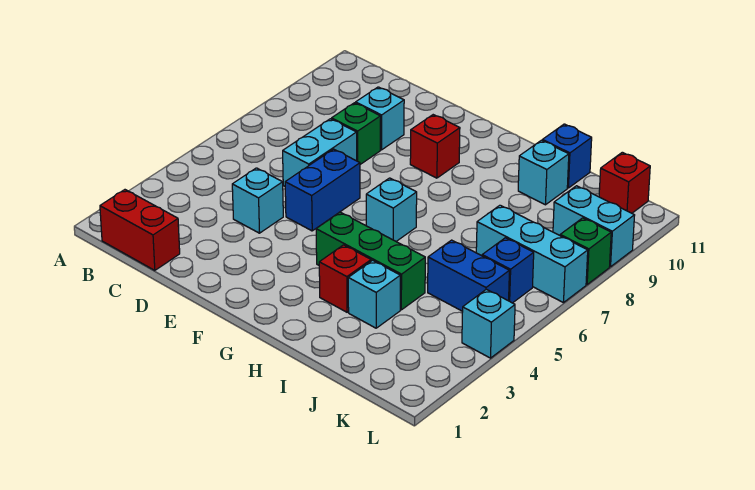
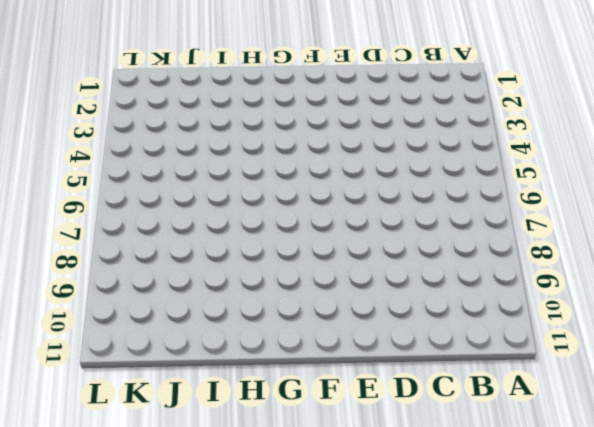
none -> red brick B1:C1 level 1
none -> cyan brick D4 level 1
none -> cyan brick D6:D7 level 1

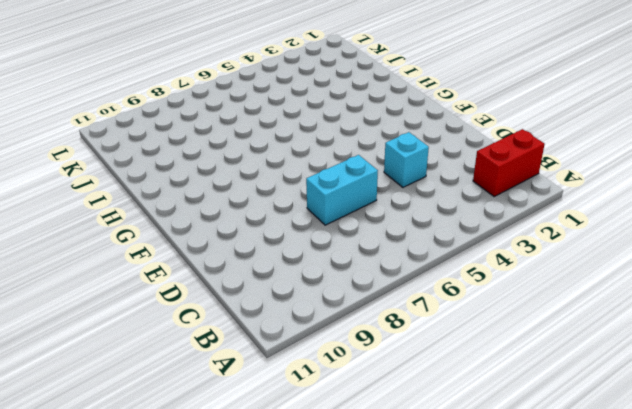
red brick B1:B2 level 1 -> red brick B1:C1 level 1
none -> green brick D8 level 1
none -> cyan brick D9 level 1
none -> blue brick E5:E6 level 1

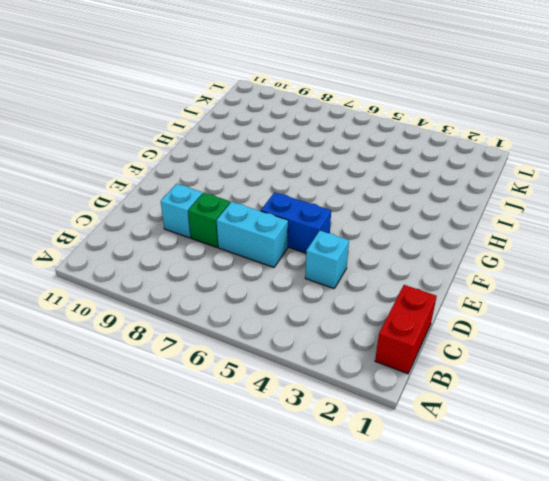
none -> red brick F9 level 1
none -> green brick G4:I4 level 1
none -> cyan brick G6 level 1

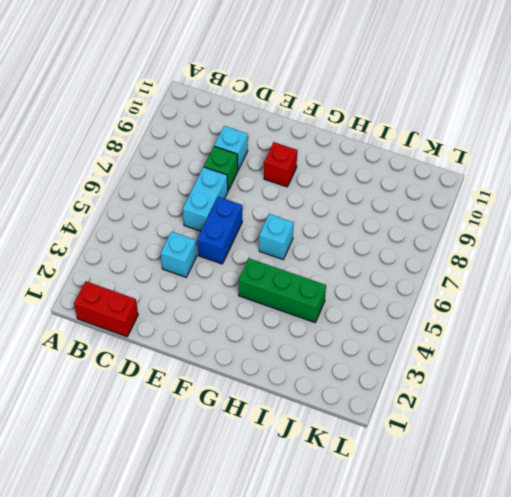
none -> red brick H3 level 1
none -> cyan brick I3 level 1
none -> cyan brick I10 level 1

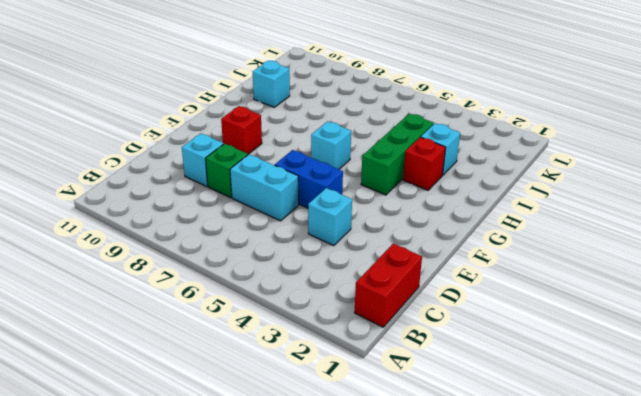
none -> blue brick I11 level 1
none -> blue brick J5:K5 level 1
none -> cyan brick J7:L7 level 1

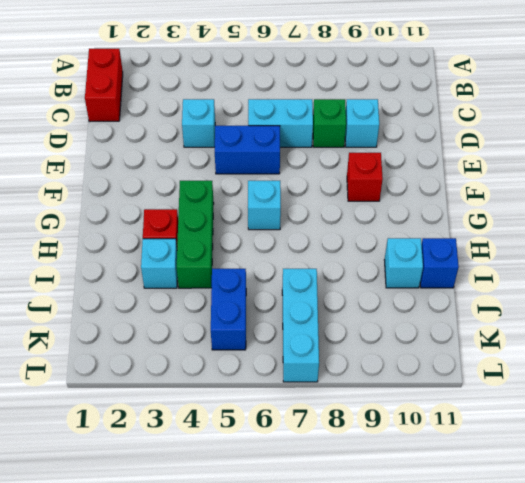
none -> blue brick K6 level 1
none -> cyan brick K9:L9 level 1
none -> red brick K11 level 1

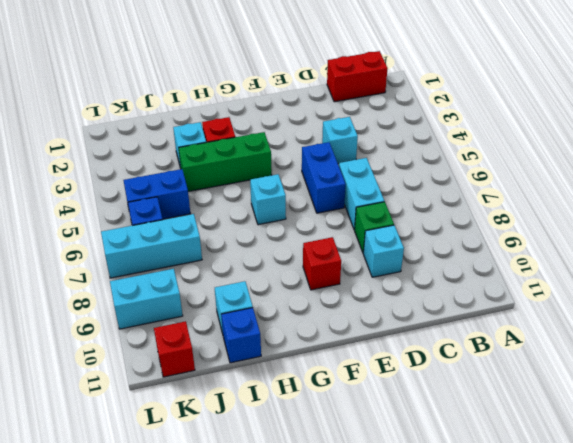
none -> cyan brick L4 level 1
none -> green brick L8 level 1

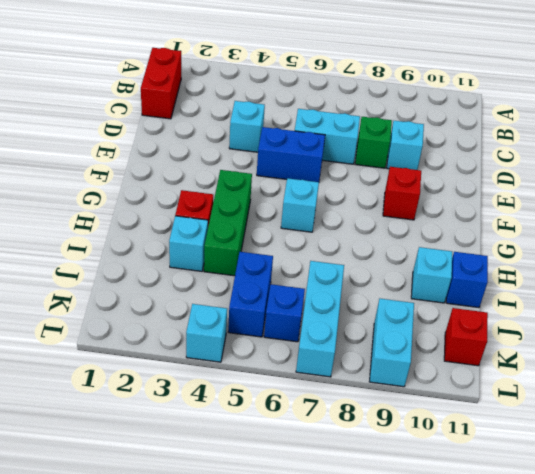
none -> green brick L8 level 1

